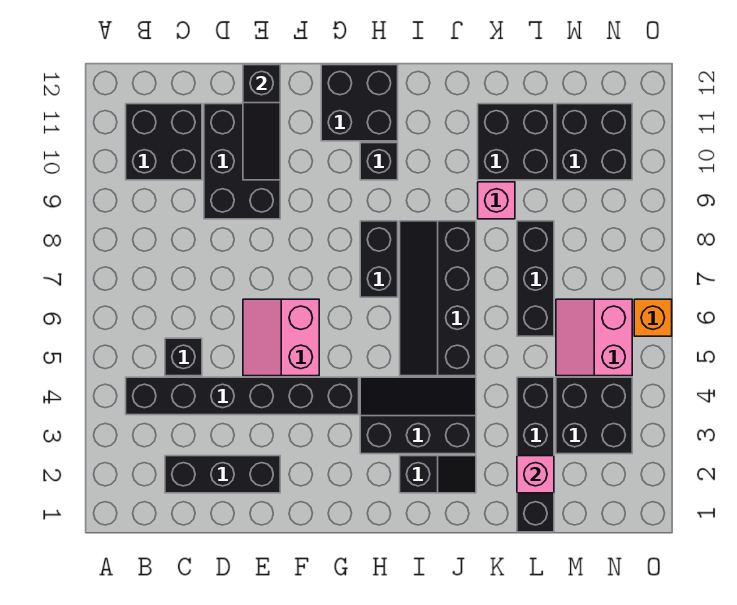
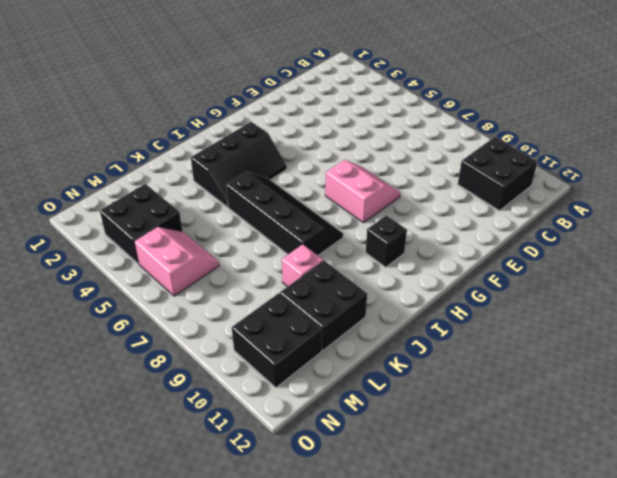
pink slope F7:G8 level 1 top G -> pink slope E5:F6 level 1 top F
none -> black brick B4:G4 level 1
none -> black brick C2:E2 level 1
none -> black brick C5 level 1

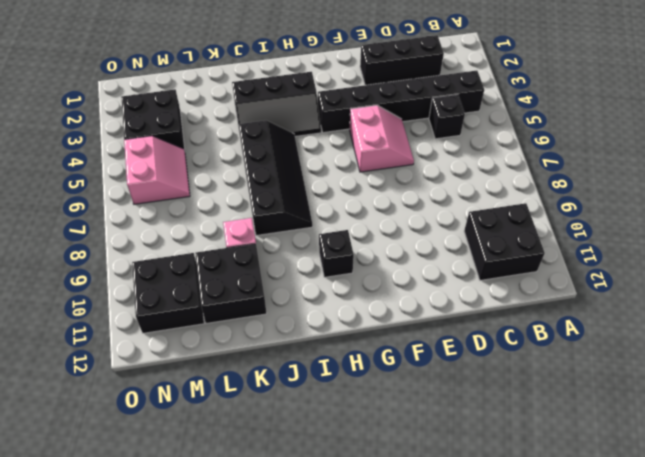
none -> black brick D9:E11 level 1
none -> black brick G11:H12 level 1
none -> black brick H7:H8 level 1

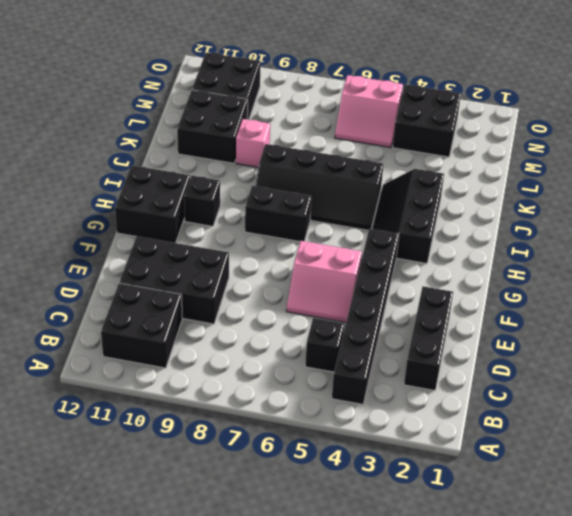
none -> black slope I2:J2 level 1 top I
none -> black brick L1:L4 level 1
none -> black brick L6:L8 level 1

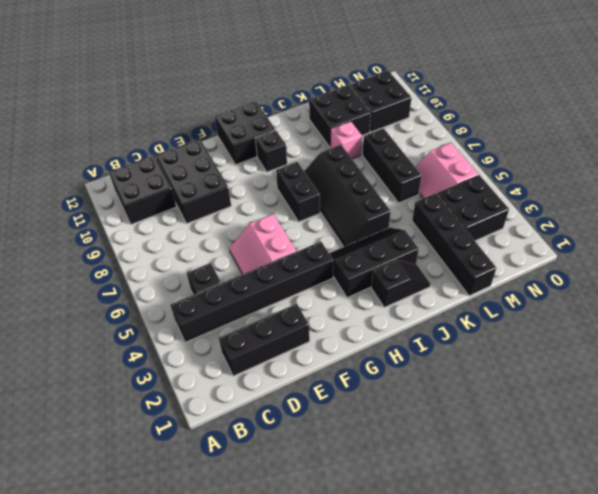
none -> orange brick O6 level 1
none -> black slope E10:E12 level 2 top 12
none -> pink brick L2 level 2

